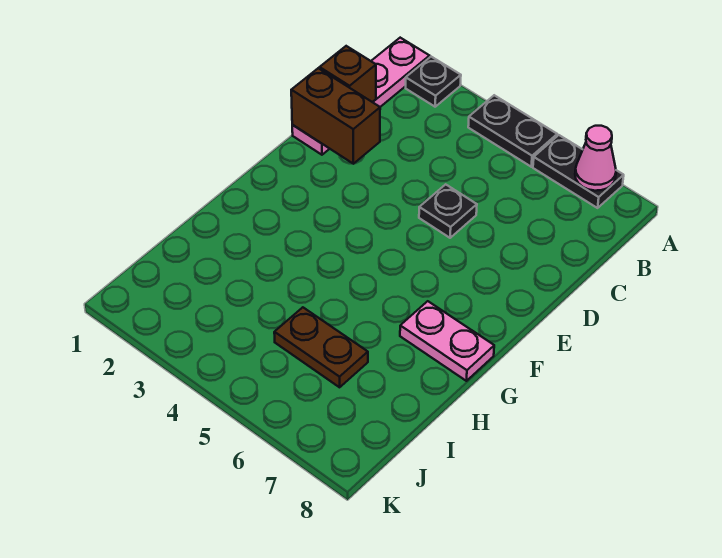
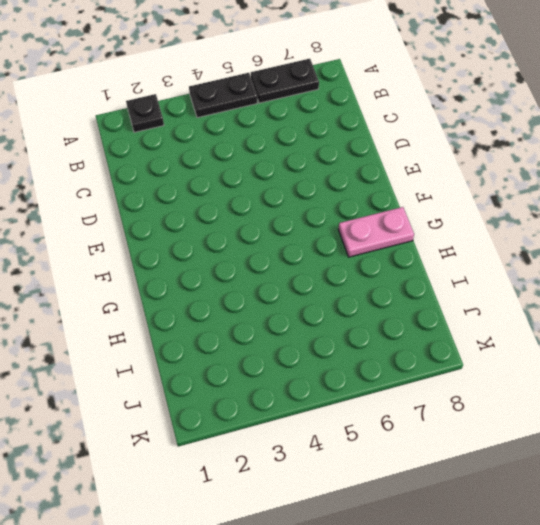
none -> pink plate A1:D1 level 1
none -> black plate D5 level 1

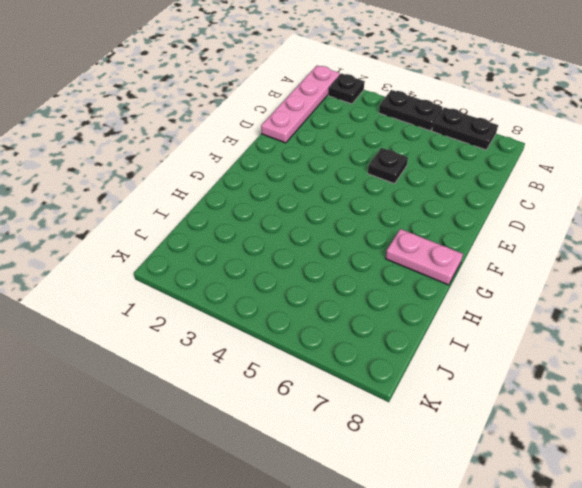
none -> brown plate I5:I6 level 1
none -> pink cone A7 level 2

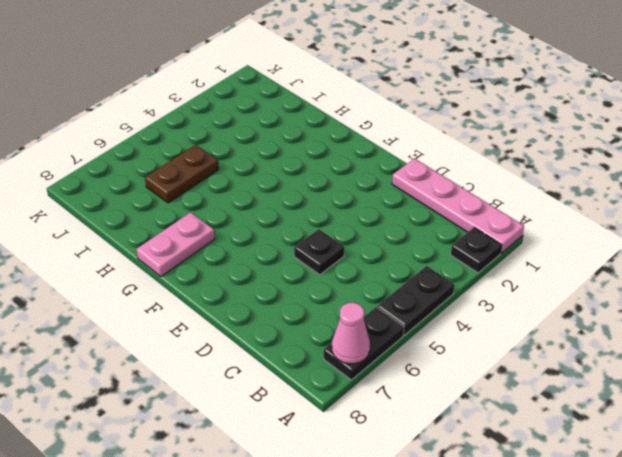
none -> brown brick C1 level 2
none -> brown brick D1:D2 level 2

